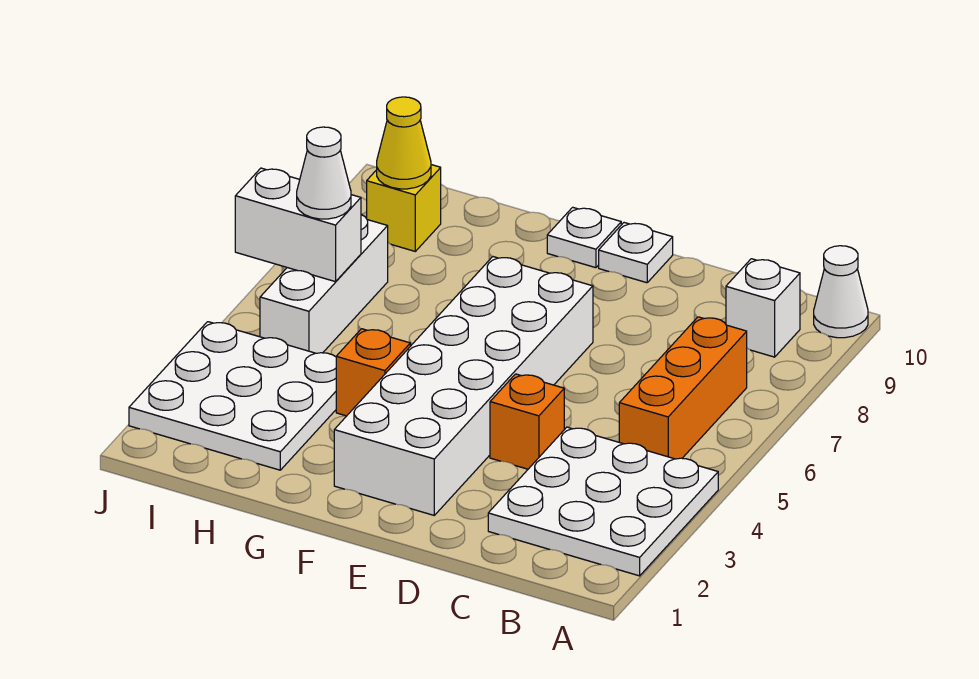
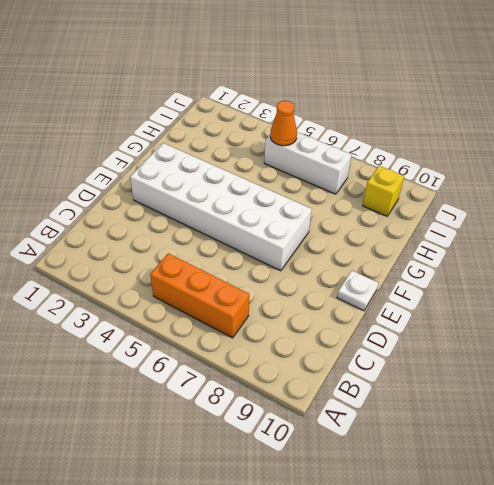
orange cone I5 level 2 -> none
none -> white plate A2:C4 level 1
none -> white cone A10 level 1
none -> white brick B9 level 1

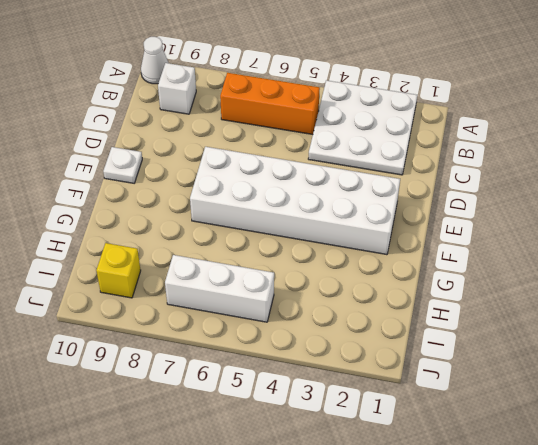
none -> orange brick D4 level 1
none -> white plate F10 level 1
none -> orange brick G4 level 1

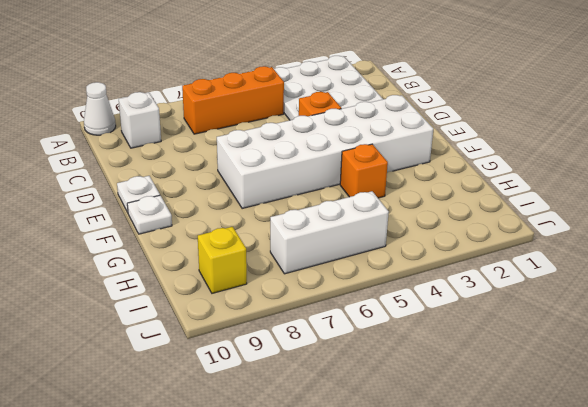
none -> white plate H2:J4 level 1
none -> white brick I6:J6 level 2
none -> yellow cone I9 level 2

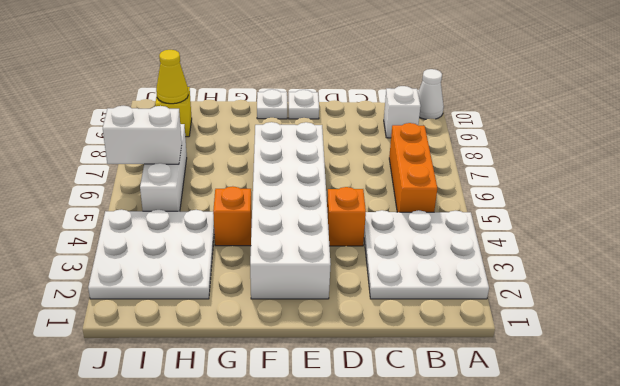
none -> white cone I6 level 3

